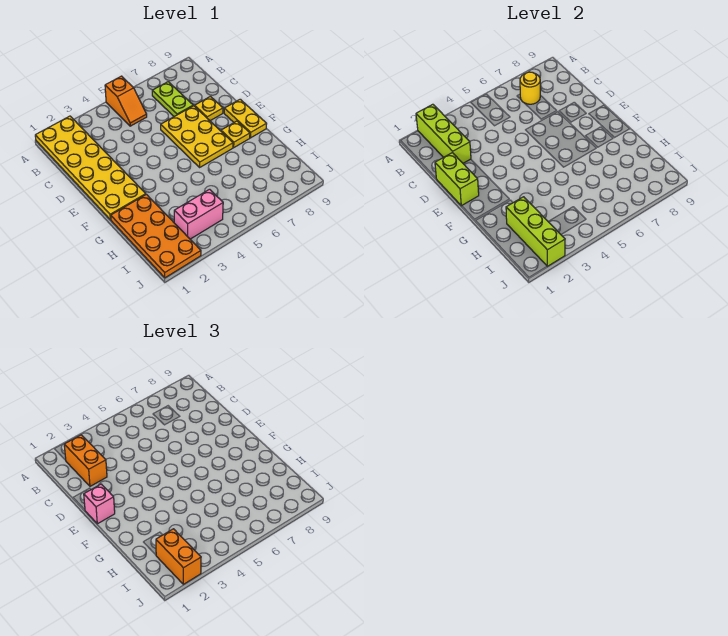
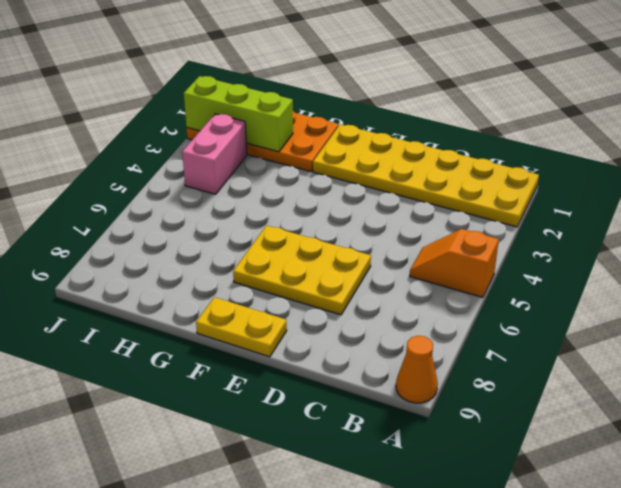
orange cone A9 level 1 -> none
none -> lime plate B7:C7 level 1
none -> yellow plate D8 level 1
none -> yellow plate F8 level 1

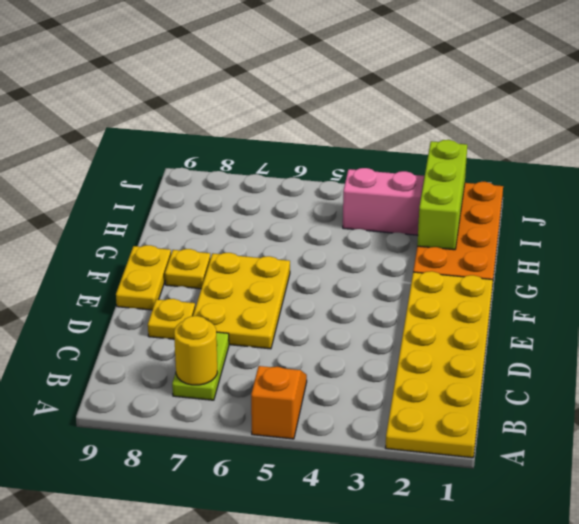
none -> lime brick A2:C2 level 2
none -> lime brick D1:E1 level 2
none -> orange brick B2:C2 level 3

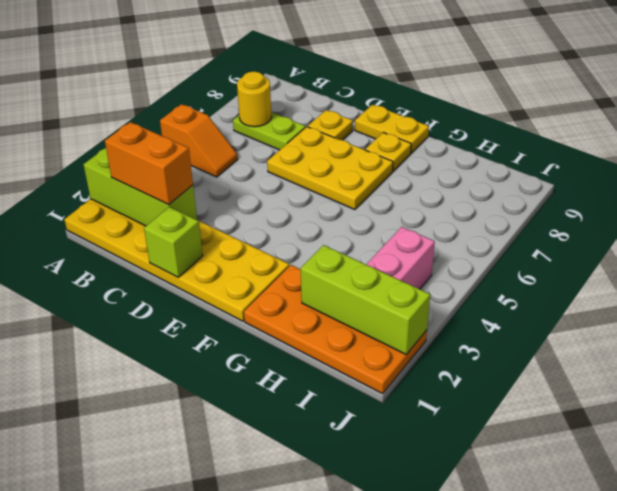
lime brick D1 level 2 -> lime brick D1:E1 level 2
none -> pink brick E1 level 3
none -> orange brick I2:J2 level 3

